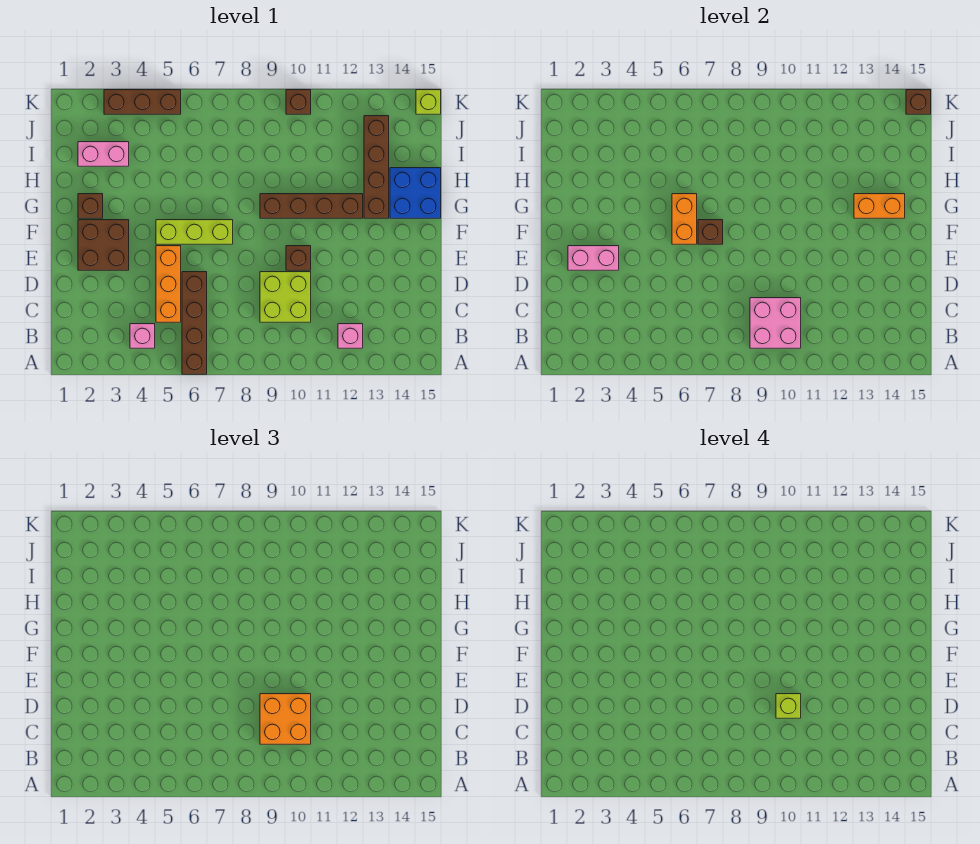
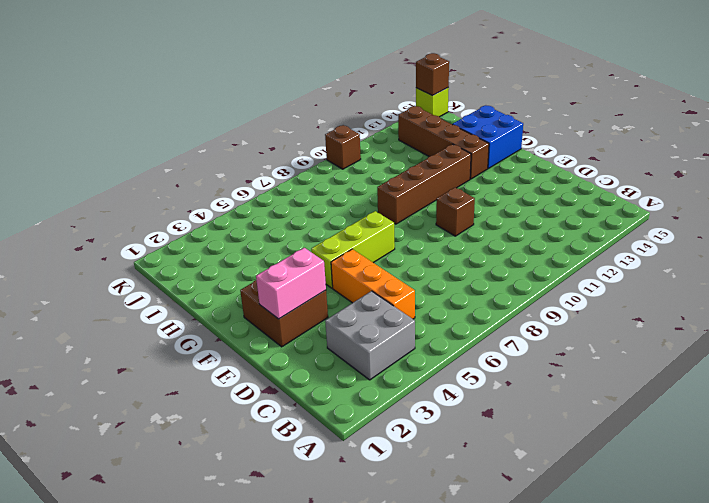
grey brick B3:C4 level 1 -> pink brick B4 level 1
none -> brown brick A6:D6 level 1
none -> pink brick B12 level 1
none -> lime brick C9:D10 level 1

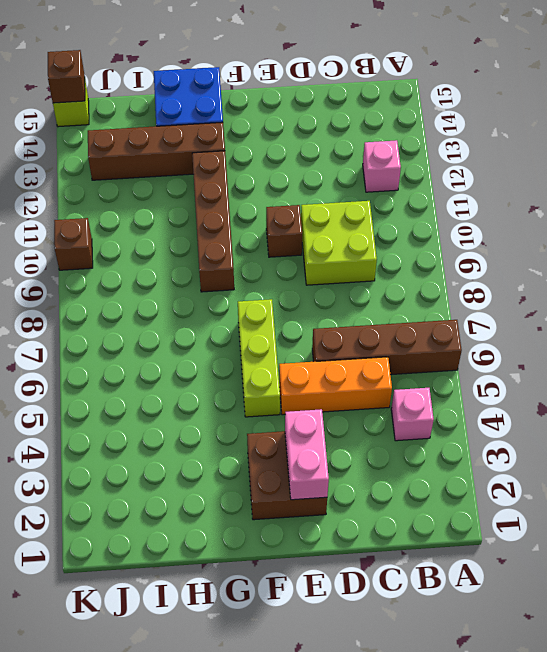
none -> brown brick G2 level 1
none -> pink brick I2:I3 level 1
none -> brown brick K3:K5 level 1

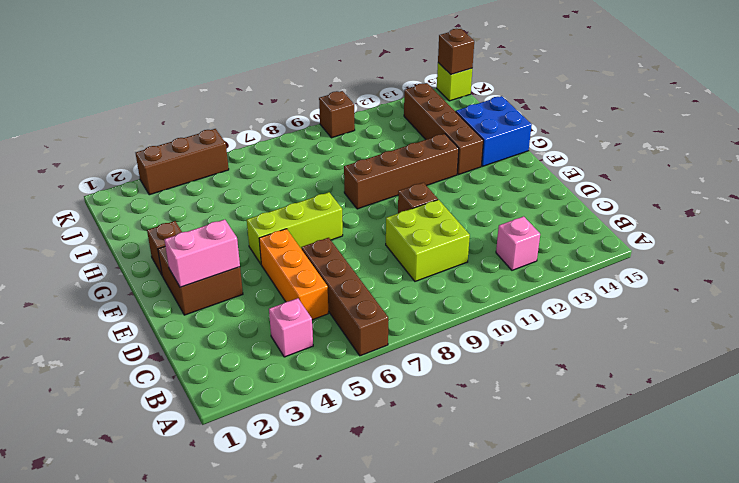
none -> pink brick I2:I3 level 1
none -> pink brick B9:C10 level 2
none -> orange brick F6:G6 level 2

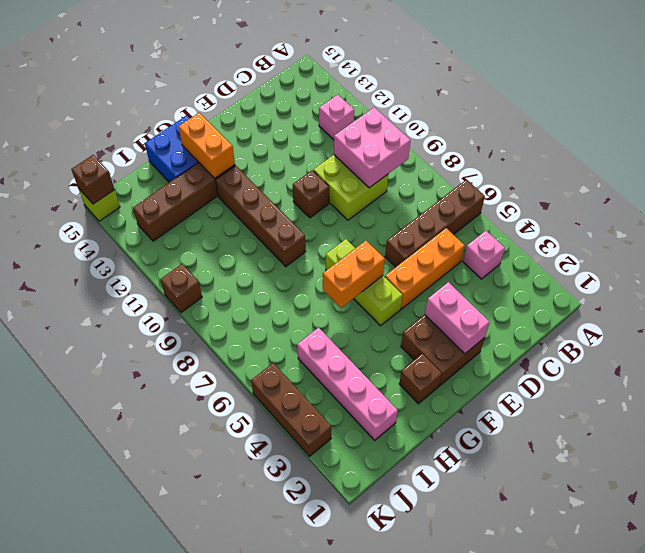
pink brick I2:I5 level 1 -> pink brick I2:I3 level 1
none -> brown brick F7 level 2
none -> orange brick C9:D10 level 3
none -> lime brick D10 level 4

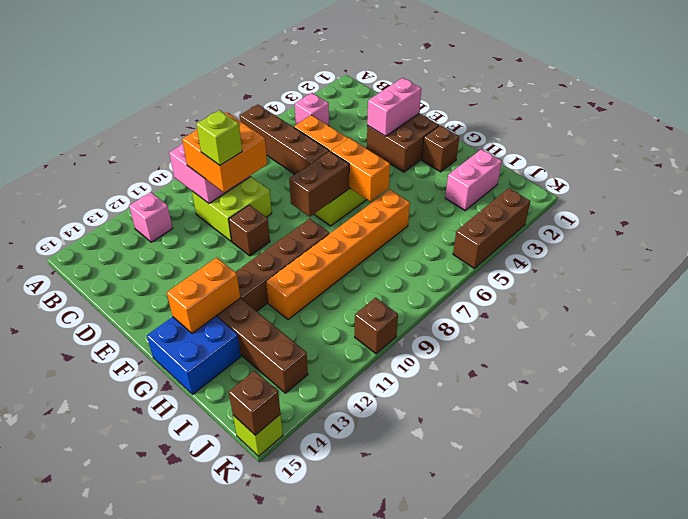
brown brick F7:F8 level 2 -> brown brick F7 level 2
orange brick H6:H11 level 1 -> none

